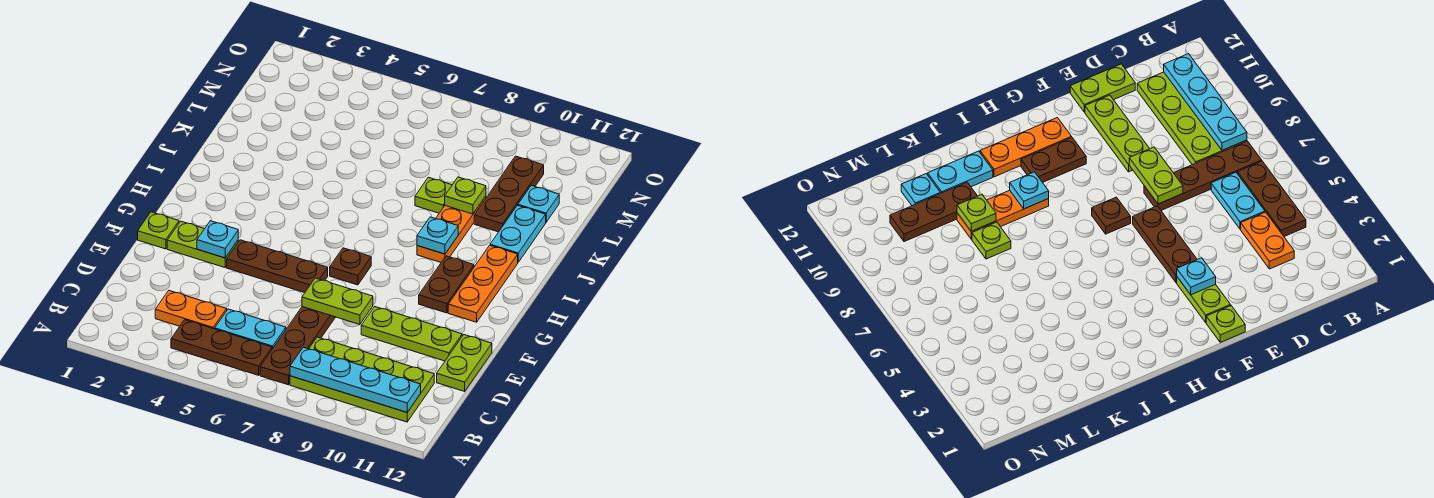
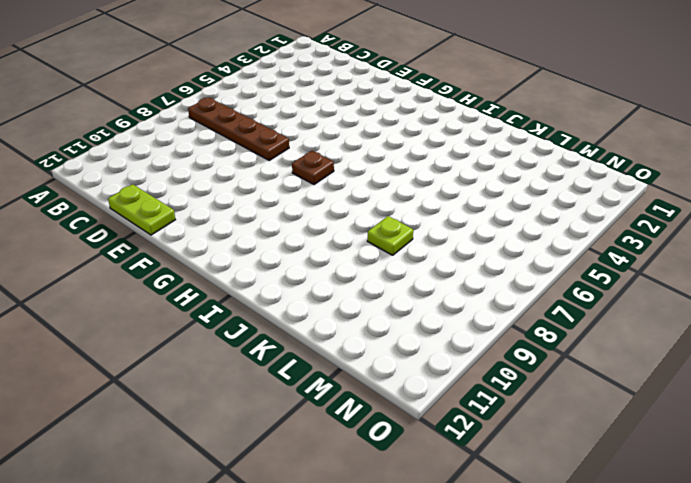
none -> brown plate B4:B6 level 1
none -> lime plate B8:C11 level 1
none -> orange plate C3:C4 level 1

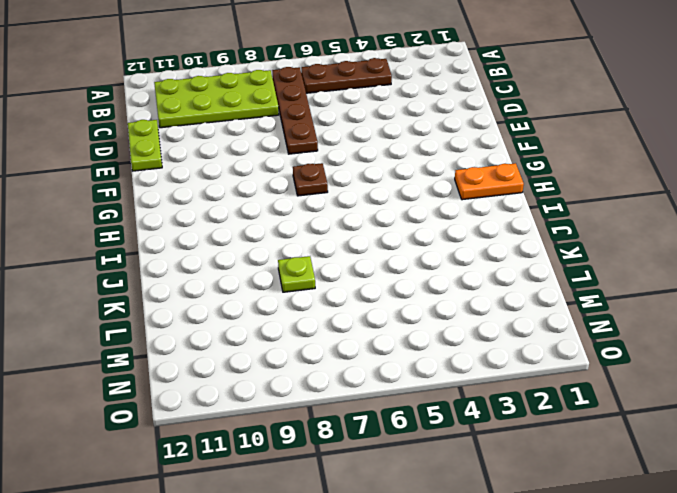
orange plate H1:H2 level 1 -> orange plate C3:C4 level 1
none -> cyan plate C5:C6 level 1
none -> lime plate E9:E11 level 1
none -> lime plate F1 level 1

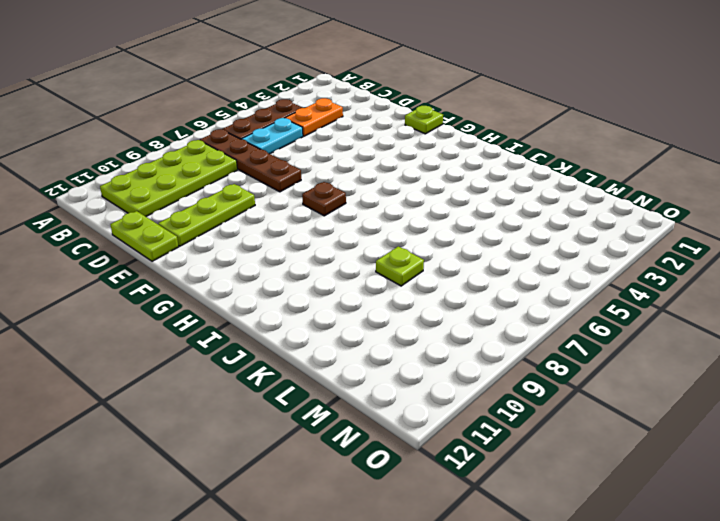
none -> lime plate F2:F3 level 1
none -> brown plate F4:F6 level 1
none -> brown plate G10:H10 level 1

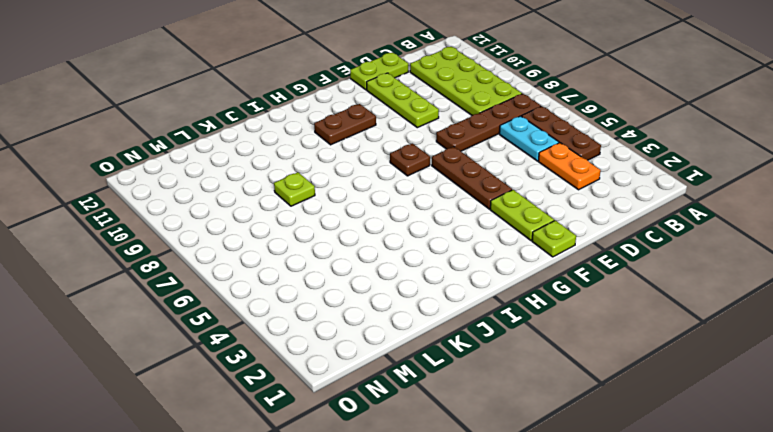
none -> orange plate G11:I11 level 1
none -> orange plate I9:K9 level 1
none -> cyan plate J11:K11 level 1

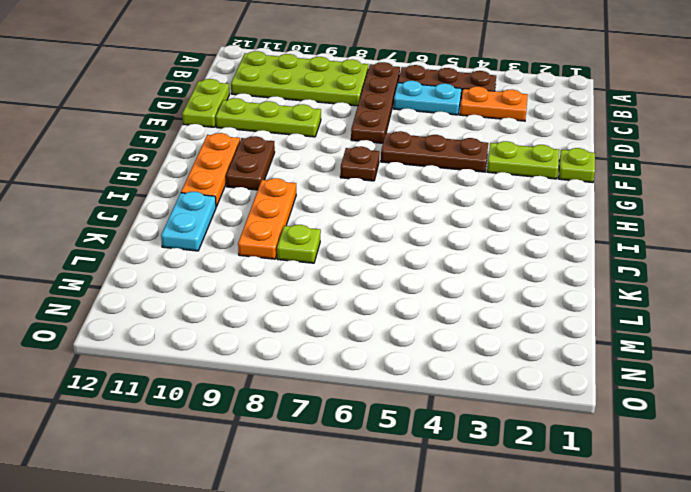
none -> brown plate K10:M10 level 1
none -> cyan plate L11 level 1
none -> cyan plate B8:B11 level 2

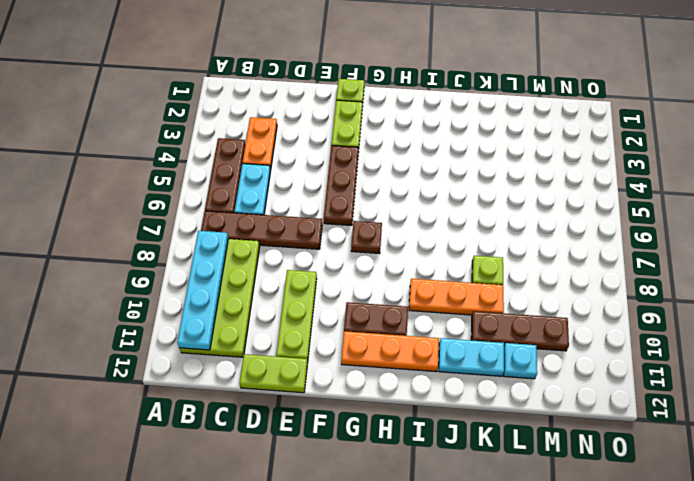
none -> lime plate E7:E8 level 2
none -> cyan plate F3 level 2
none -> cyan plate I9 level 2

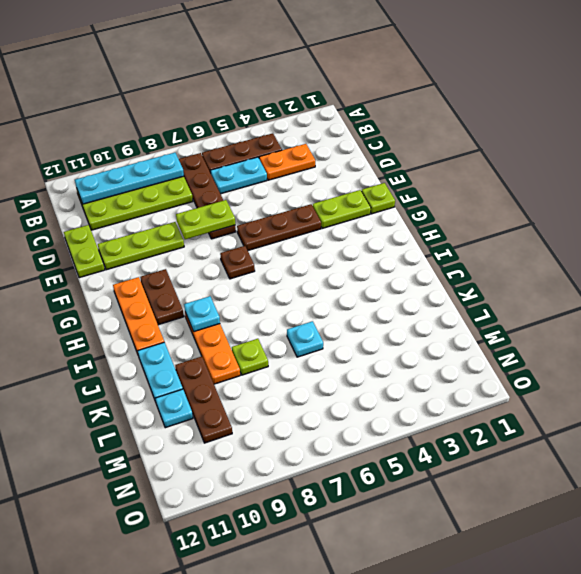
cyan plate K6 level 1 -> cyan plate F3 level 2
none -> lime plate K9 level 2

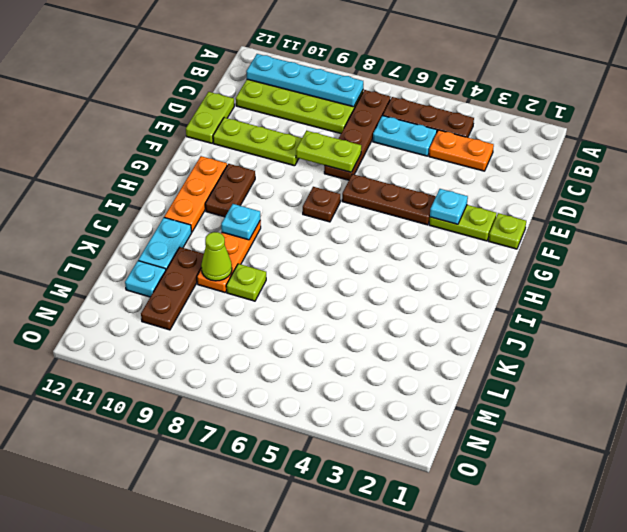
lime cone K9 level 2 -> lime plate K9 level 2

